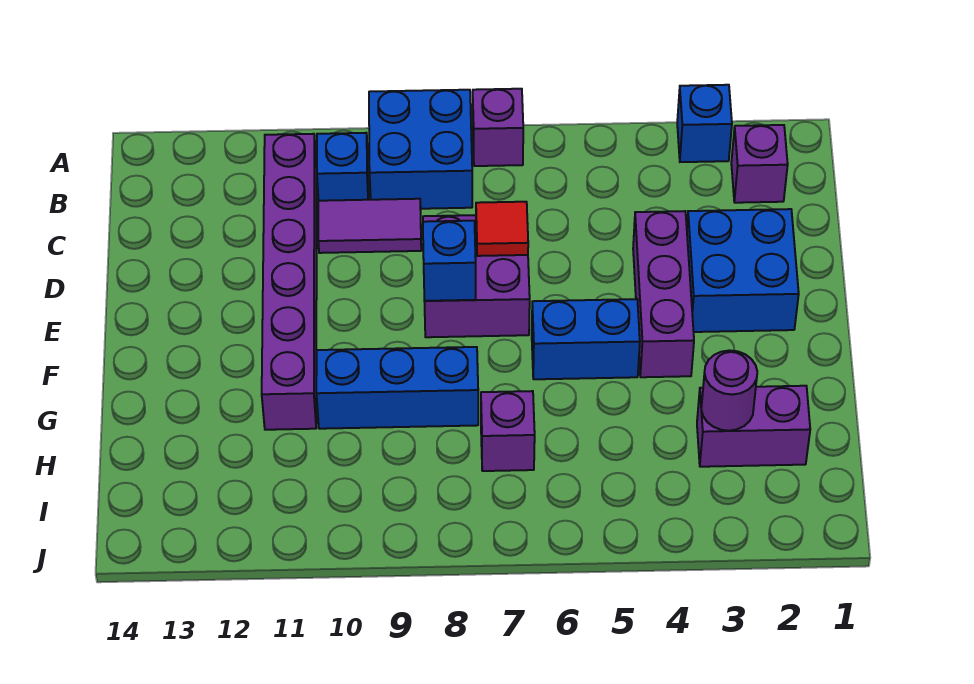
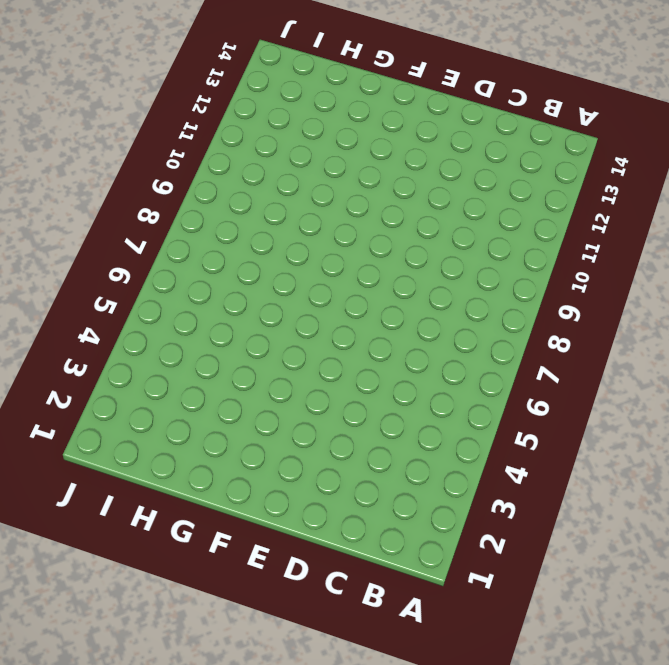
none -> blue brick A3 level 1
none -> purple brick A7 level 1
none -> blue brick A8:B9 level 1

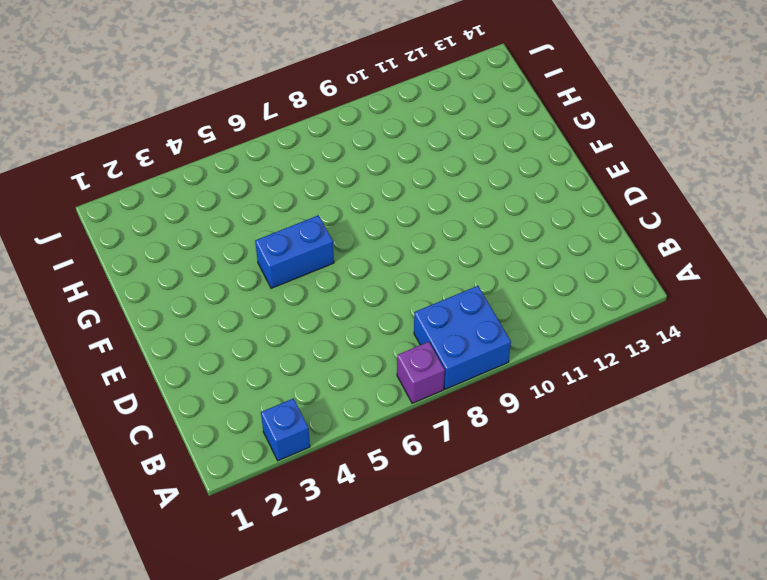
none -> purple brick B2 level 1
none -> blue brick B10 level 1
none -> purple brick B11:G11 level 1

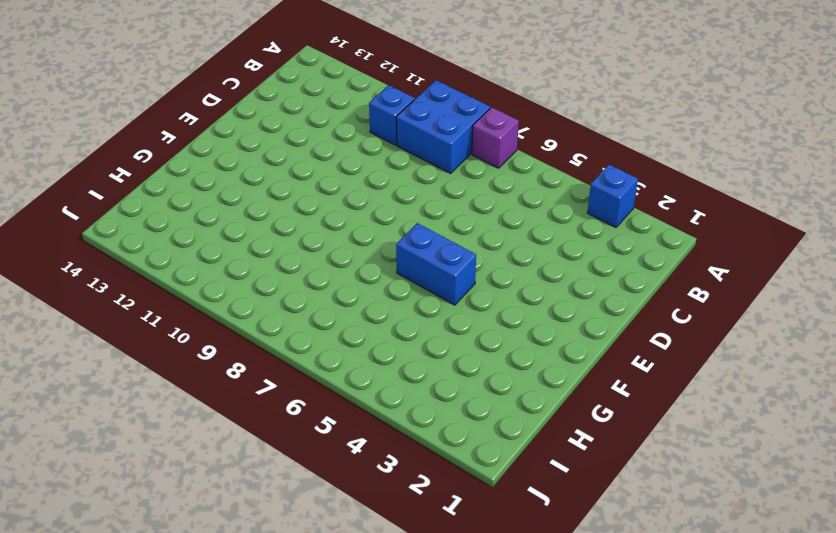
none -> purple brick B2 level 1
none -> purple brick B11:G11 level 1
none -> purple tile C9:C10 level 1

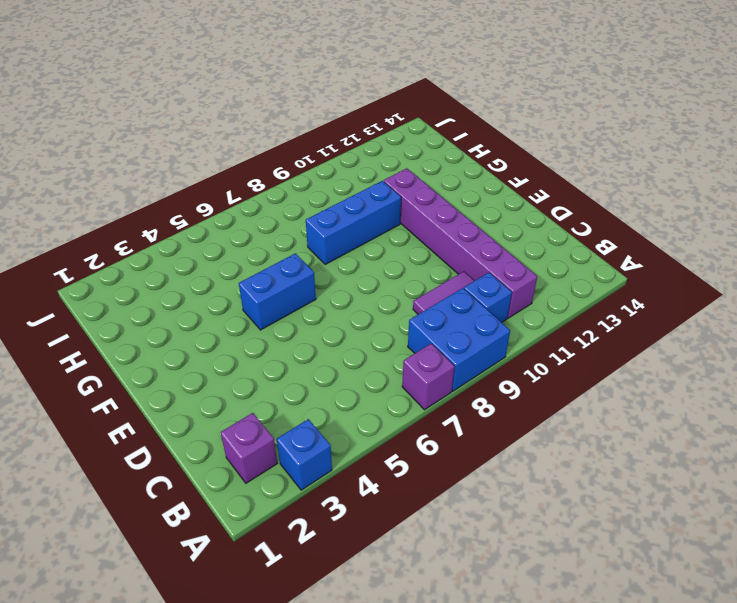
none -> blue brick D2:E3 level 1
none -> purple brick D4:F4 level 1
none -> purple brick D7:E8 level 1

